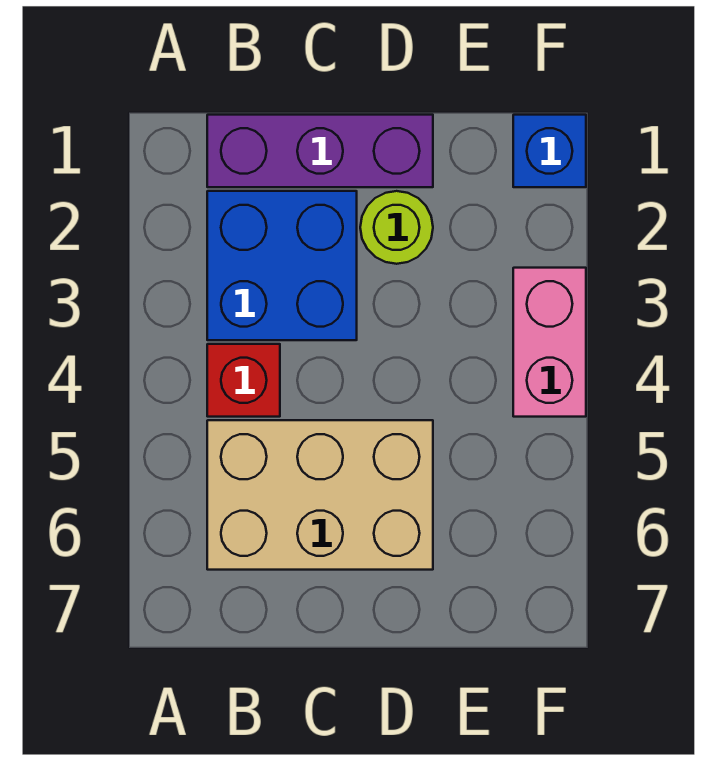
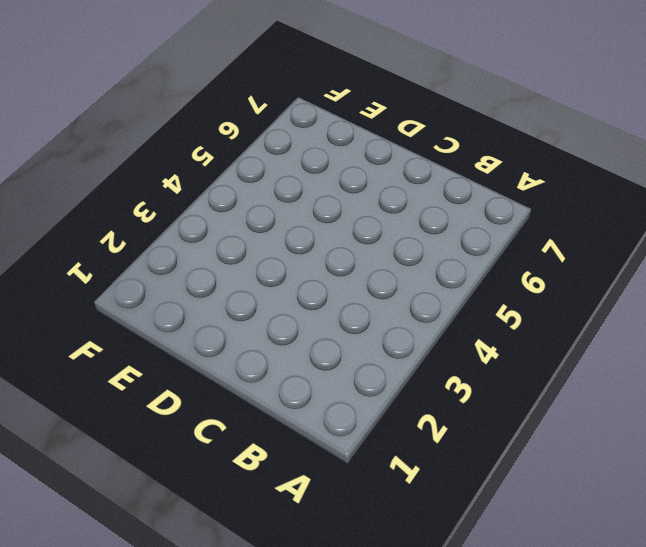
none -> purple brick B1:D1 level 1
none -> blue brick B2:C3 level 1

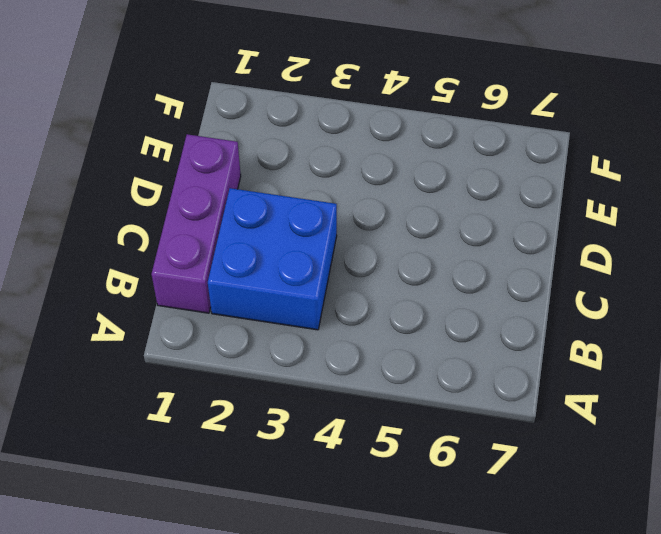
none -> red brick B4 level 1
none -> tan brick B5:D6 level 1

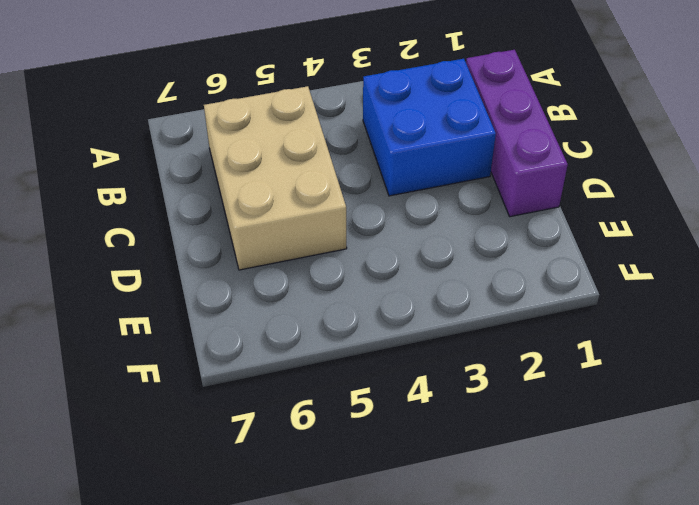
none -> red brick B4 level 1
none -> lime round brick D2 level 1

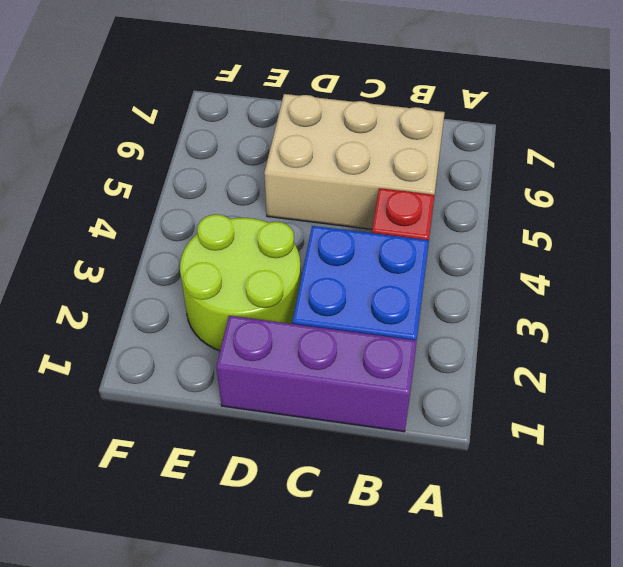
lime round brick D2:E3 level 1 -> lime round brick D2 level 1
none -> blue brick F1 level 1
none -> pink brick F3:F4 level 1

